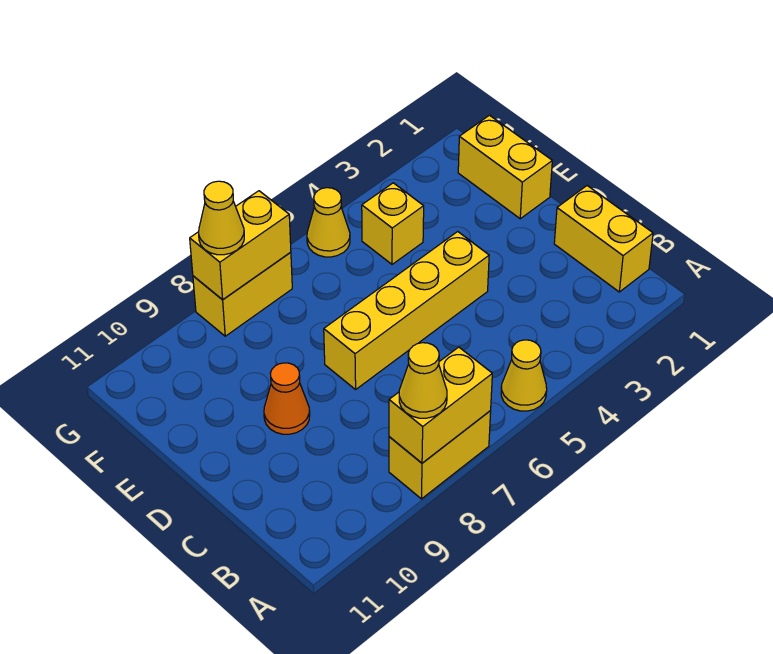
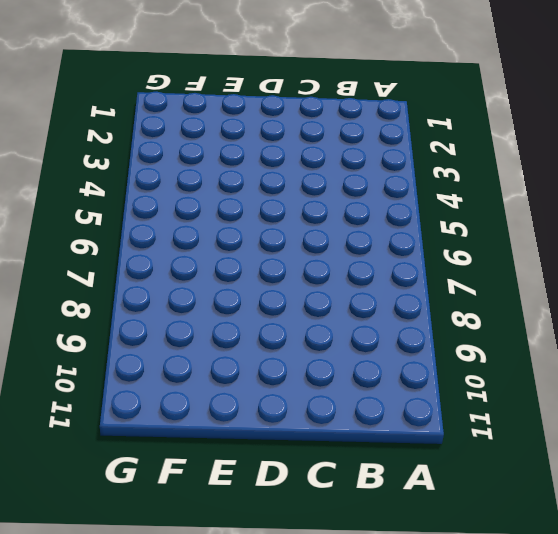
none -> yellow cone A5 level 1
none -> yellow brick A7:A8 level 1
none -> yellow brick B1:C1 level 1

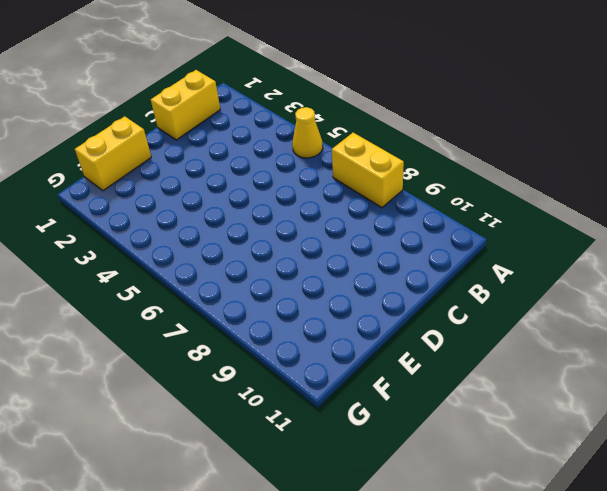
none -> yellow brick D4:D7 level 1
none -> orange cone D9 level 1
none -> yellow brick F4 level 1

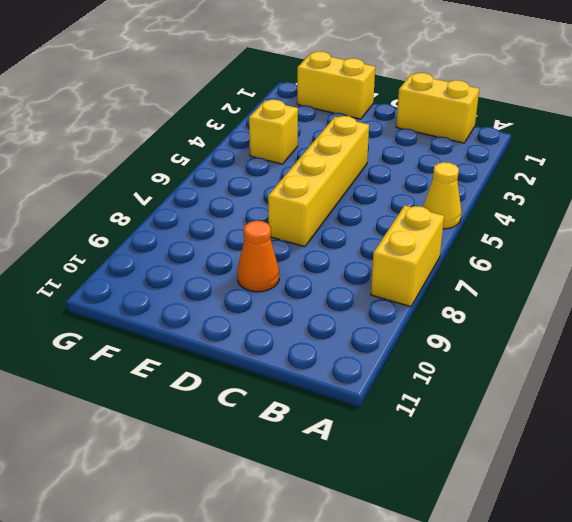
none -> yellow cone G5 level 1
none -> yellow brick G7:G8 level 1
none -> yellow brick A7:A8 level 2

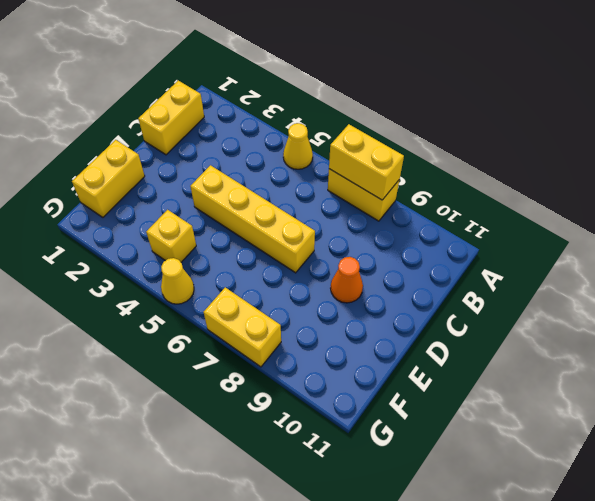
none -> yellow brick G7:G8 level 2
none -> yellow cone A8 level 3
none -> yellow cone G8 level 3

